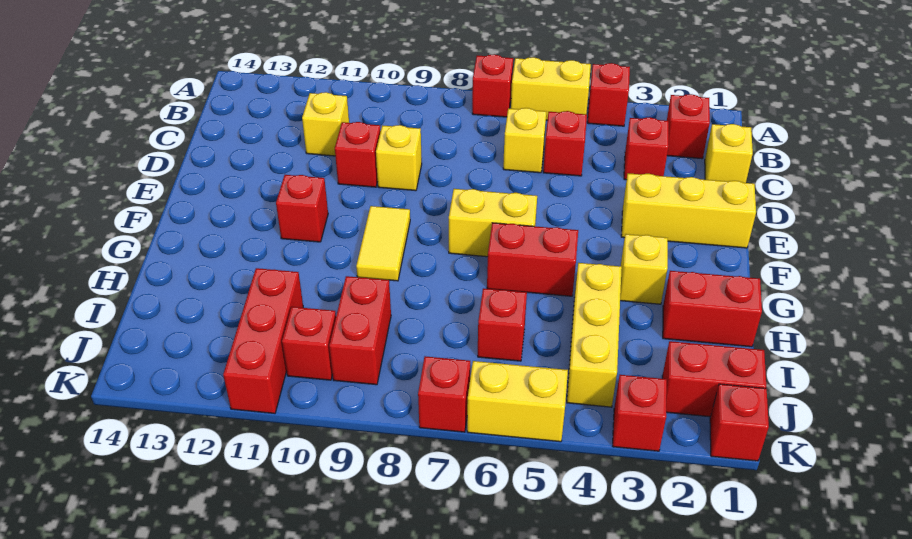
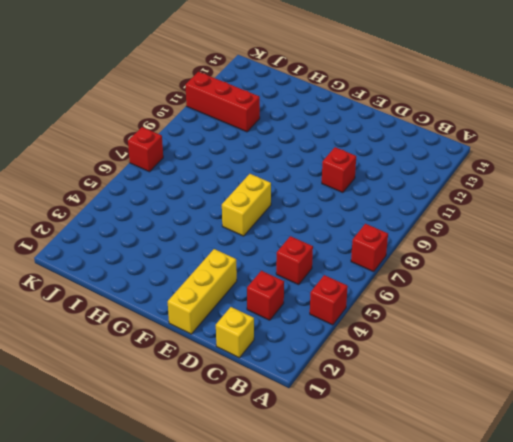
none -> yellow brick A5:A6 level 1
none -> red brick B2 level 1
none -> yellow brick C6 level 1

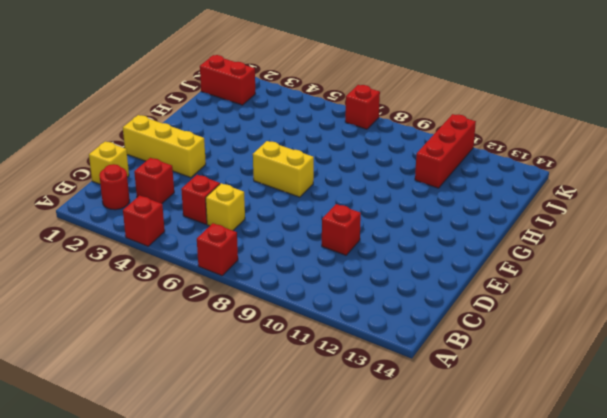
red round brick B2 level 1 -> red brick B2 level 1
none -> yellow brick A5:A6 level 1
none -> yellow brick C11 level 1
none -> yellow brick D9 level 1

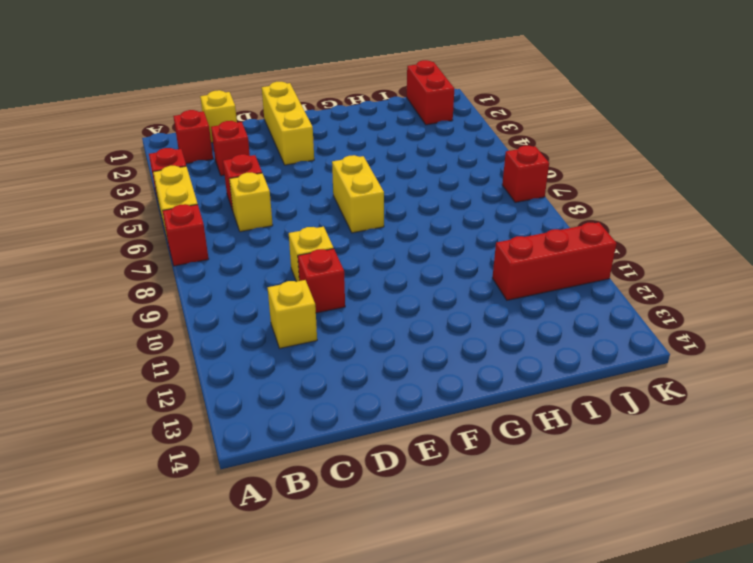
none -> yellow tile F9:G9 level 1
none -> red brick F11 level 1
none -> yellow brick G3 level 1

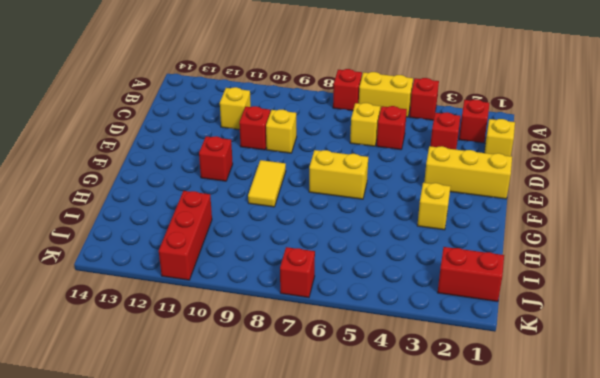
none -> red brick G5:G6 level 1
none -> red brick H1:H2 level 1
none -> yellow brick H4:J4 level 1

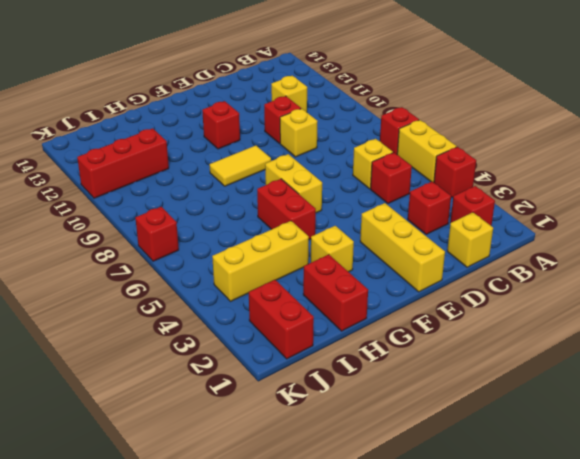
none -> red brick I6 level 1
none -> red brick I9:J9 level 1
none -> red brick J10 level 1

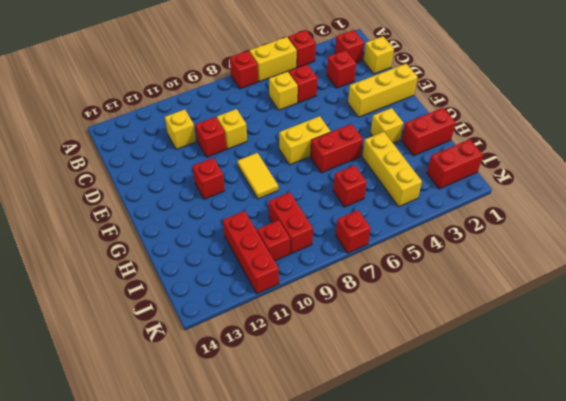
none -> red brick K1 level 1
none -> red brick K3 level 1
none -> yellow brick K5:K6 level 1

